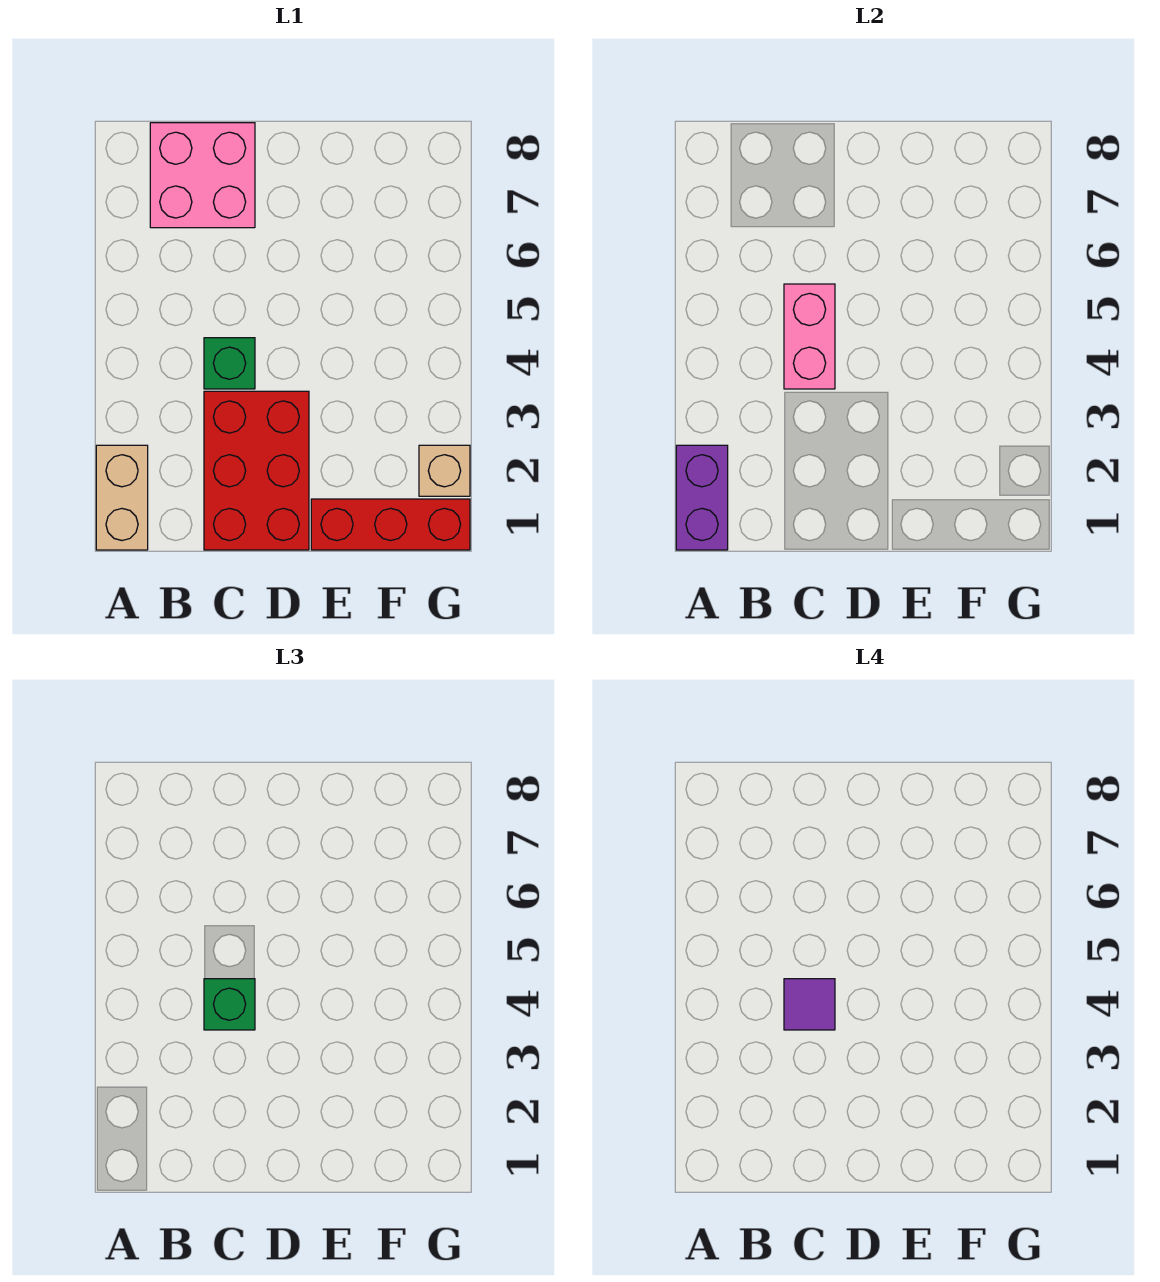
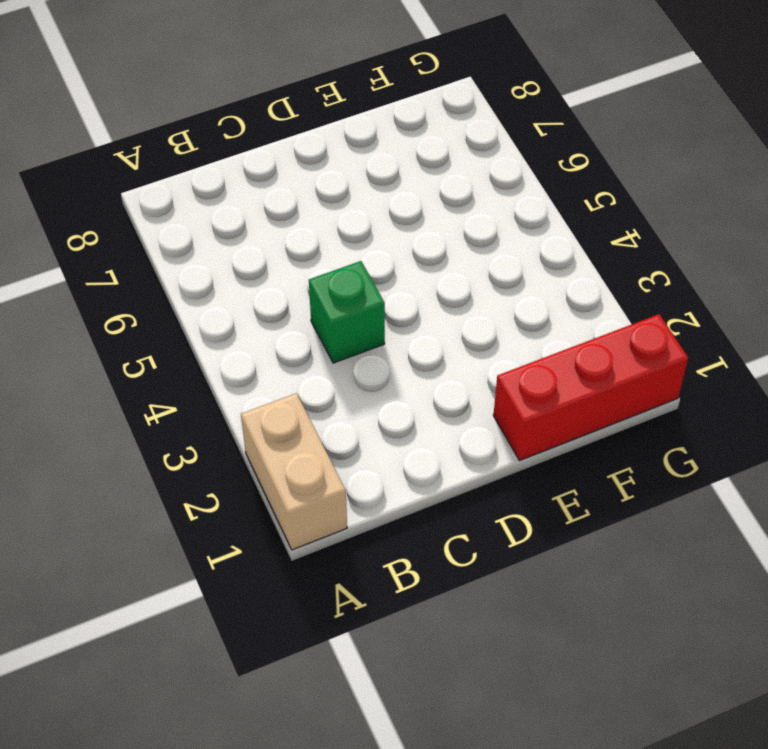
none -> pink brick B7:C8 level 1
none -> red brick C1:D3 level 1

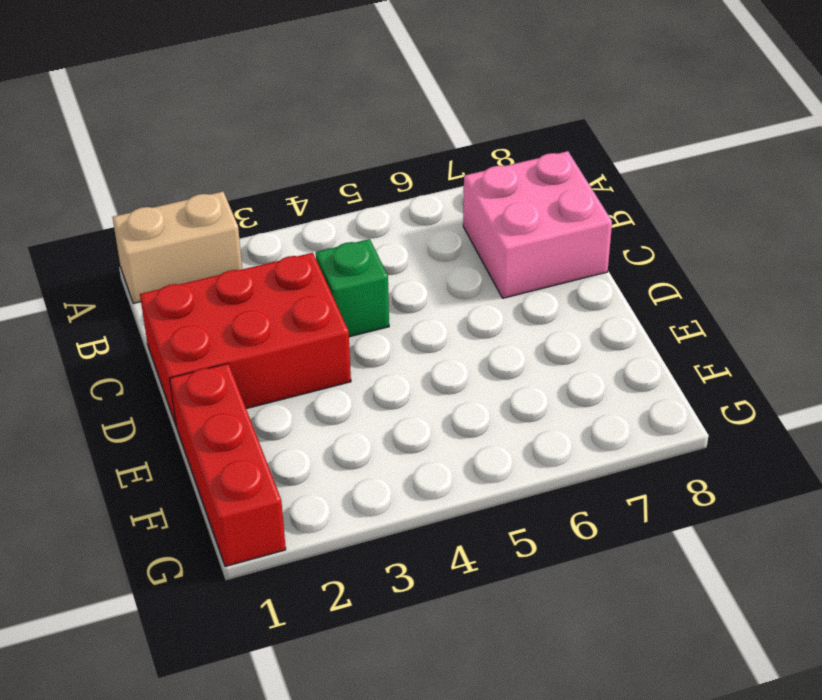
none -> tan brick G2 level 1
none -> purple brick A1:A2 level 2

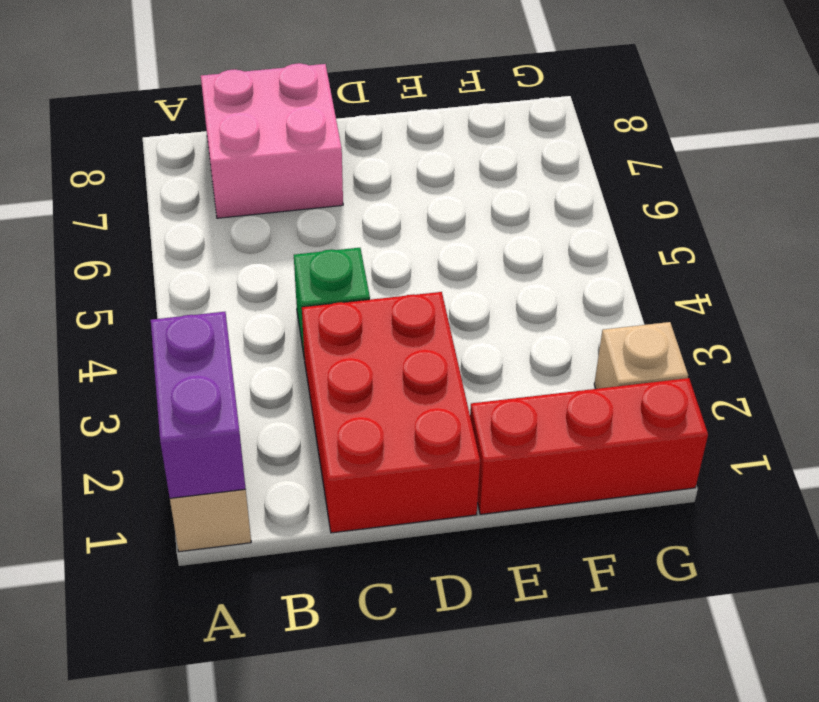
none -> pink brick C4:C5 level 2
none -> green brick C4 level 3

